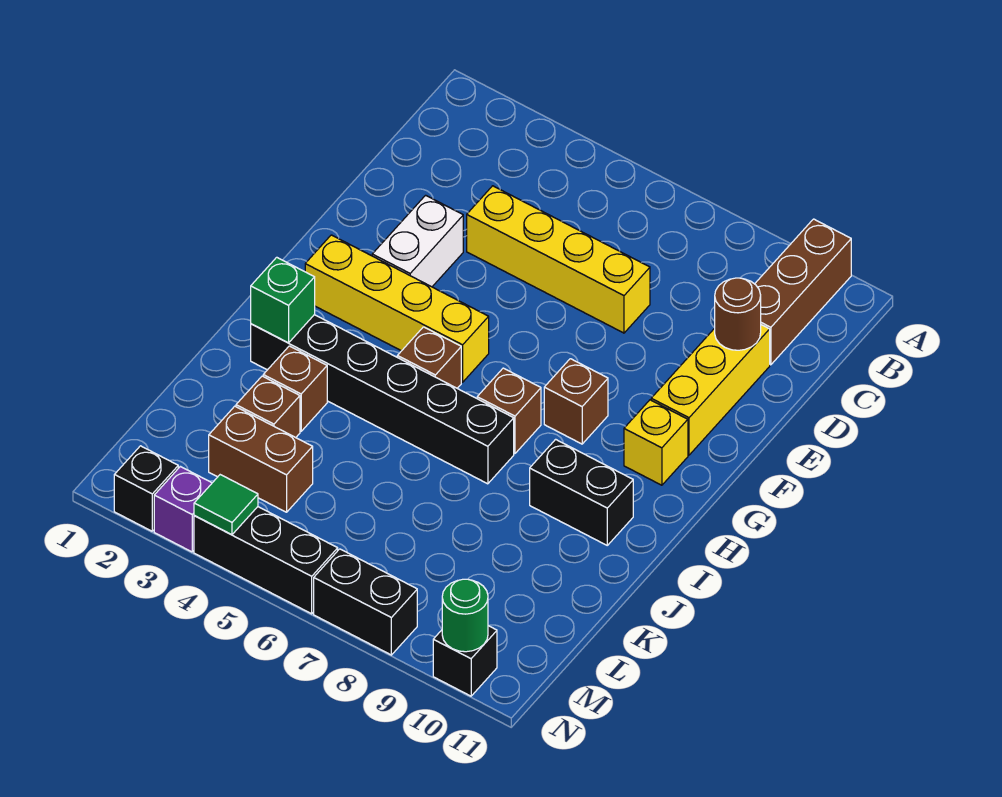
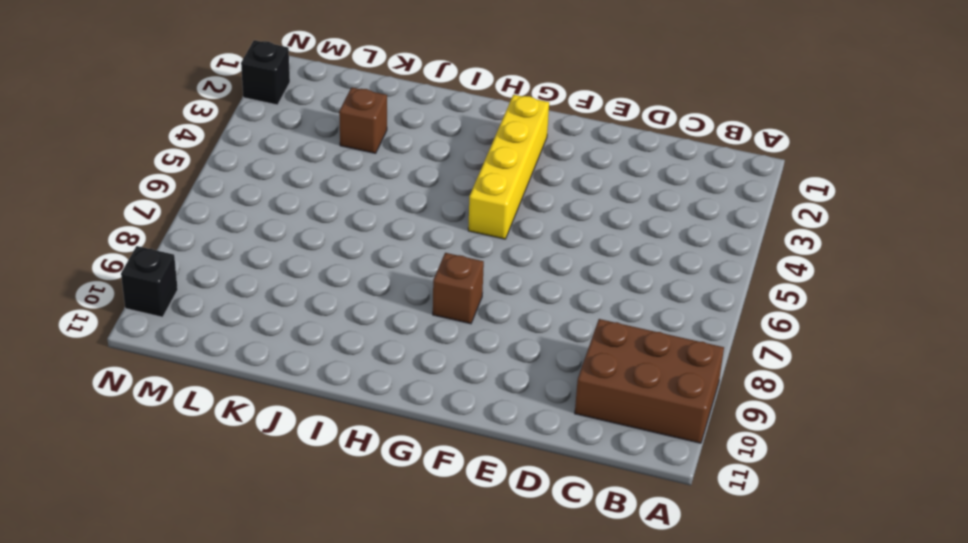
brown brick A9:C10 level 1 -> brown brick A10:C10 level 1
none -> yellow brick D4:D7 level 1
none -> yellow brick D10:F10 level 1
none -> white brick E3:F3 level 1

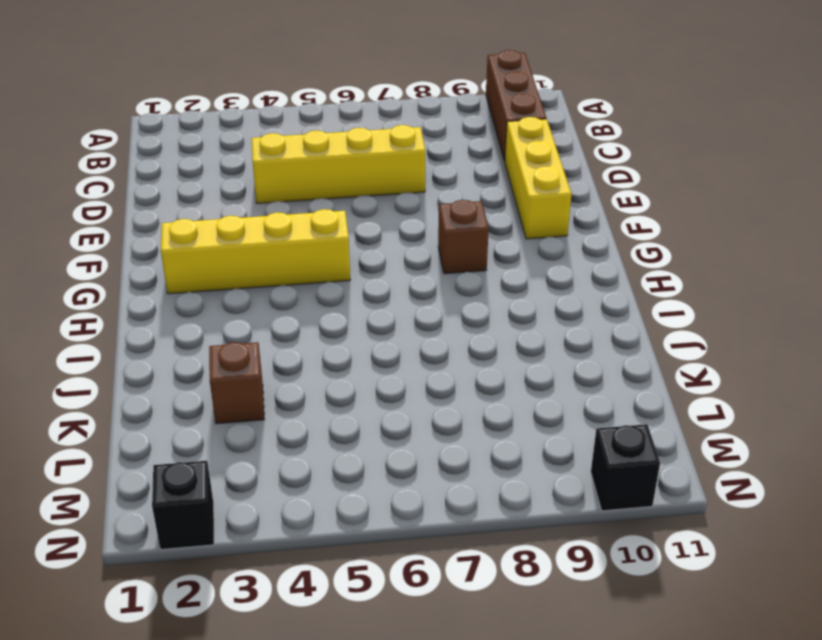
none -> white brick E3:F3 level 1
none -> yellow brick G10 level 1
none -> brown brick H5 level 1

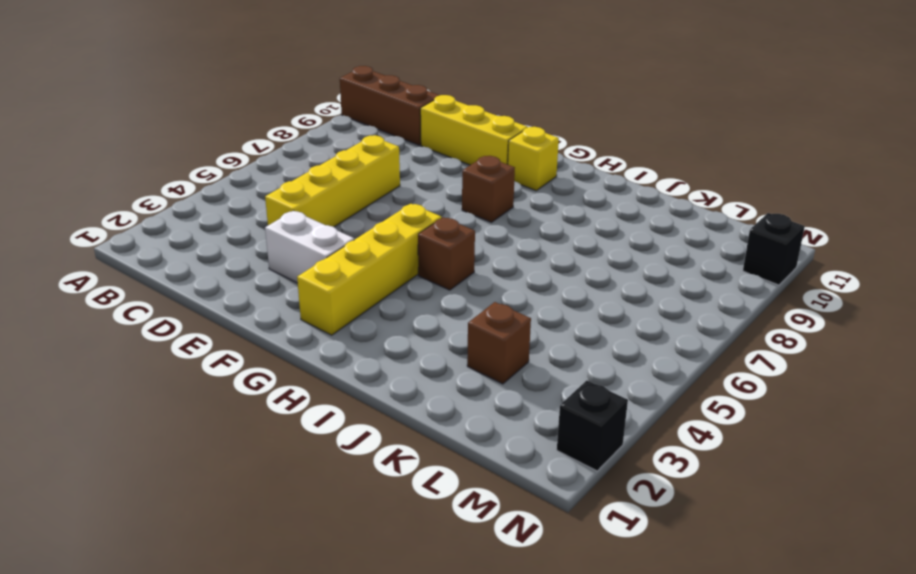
none -> brown brick H7 level 1
none -> black brick I2:I7 level 1
none -> black brick I9:I10 level 1

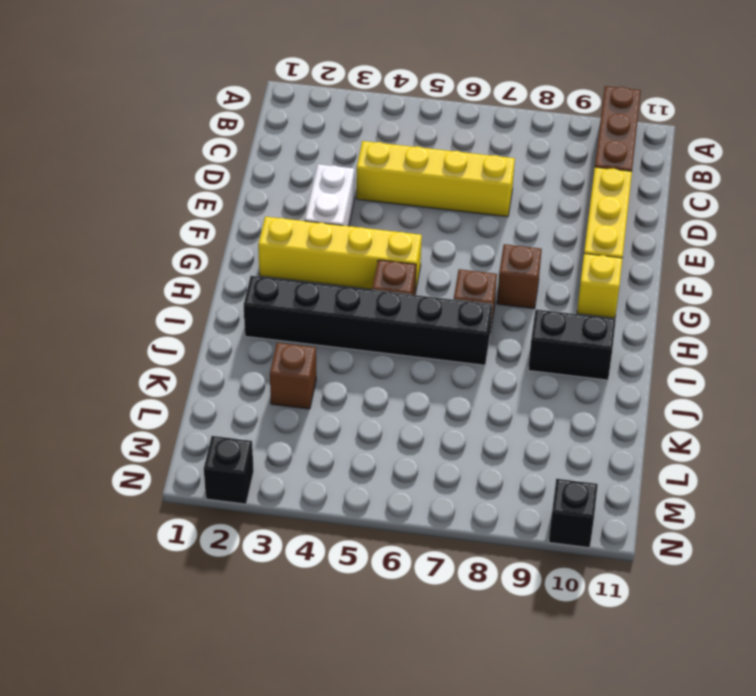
none -> brown brick J3 level 1
none -> brown brick L3:L4 level 1
none -> purple brick N3 level 1

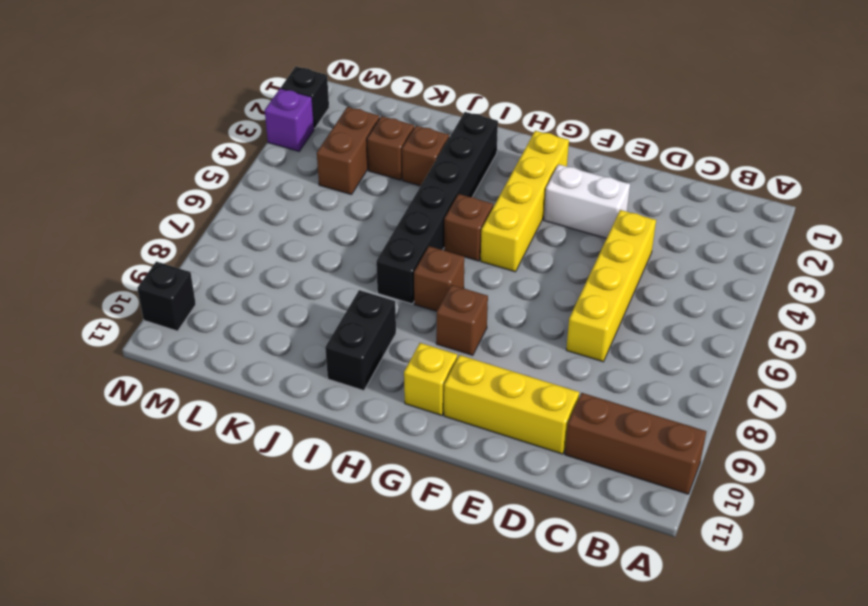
none -> black brick N4:N6 level 1
none -> black brick N7:N8 level 1
none -> brown round brick D10 level 2

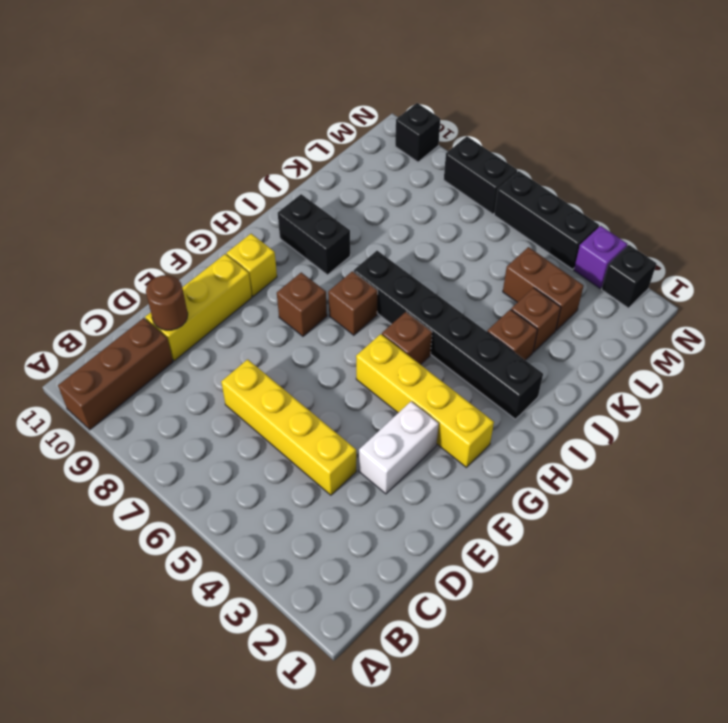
none -> green brick I2 level 2
none -> green tile N4 level 2
none -> green round brick N10 level 2

